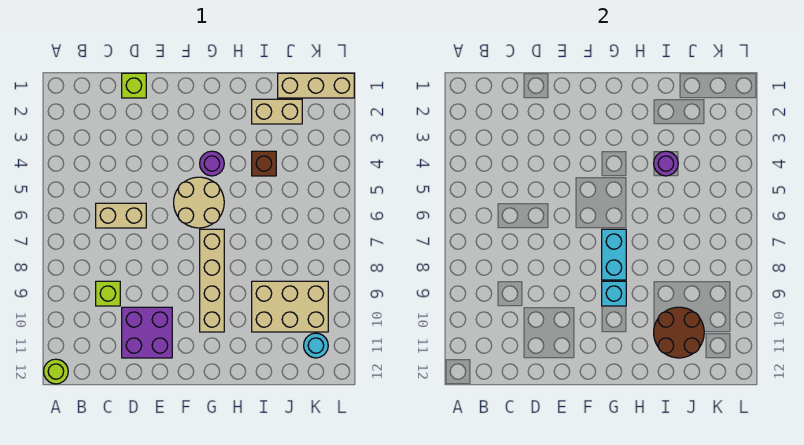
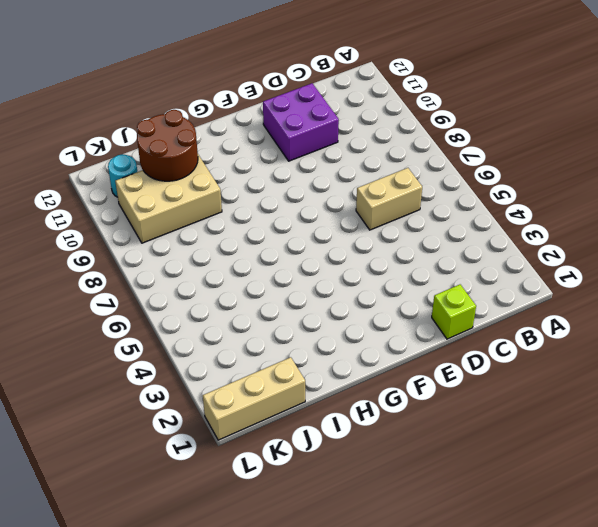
none -> lime round brick A12 level 1
none -> lime brick C9 level 1
none -> tan round brick F5:G6 level 1

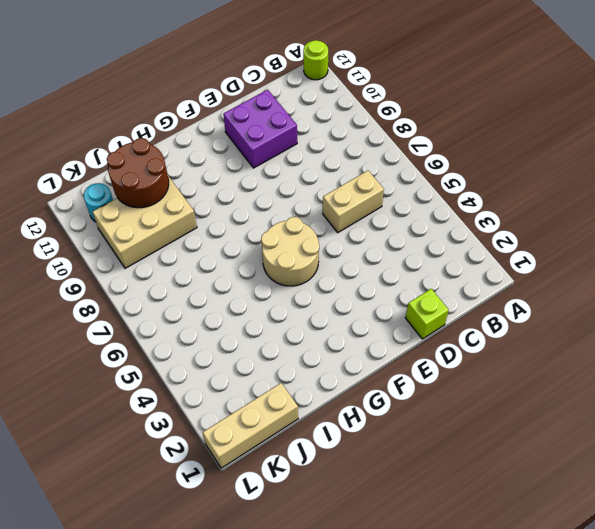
none -> lime brick C9 level 1
none -> purple round brick G4 level 1
none -> tan brick G7:G10 level 1

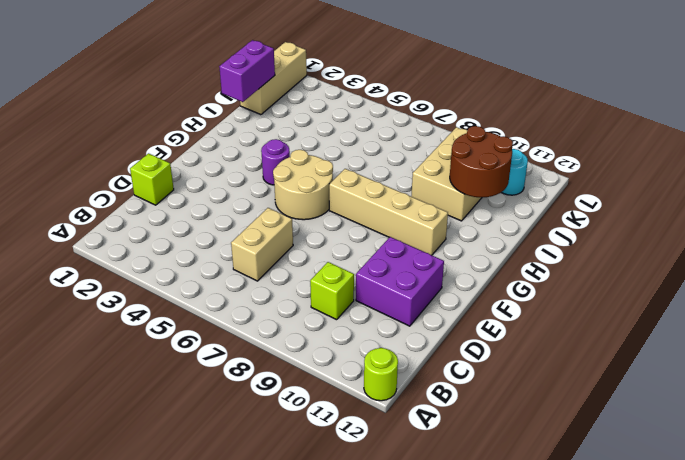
purple brick I1:J1 level 2 -> none
none -> tan brick I2:J2 level 1
none -> brown brick I4 level 1
none -> cyan brick G7:G8 level 2

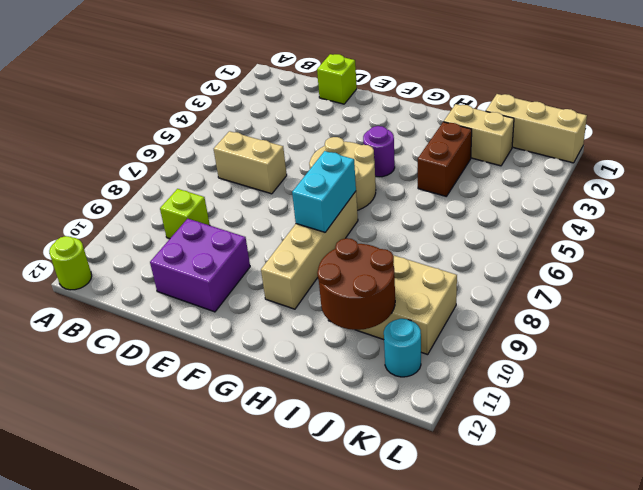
brown brick I3:I4 level 1 -> brown brick I4 level 1
none -> cyan brick G9 level 2
none -> purple round brick I4 level 2

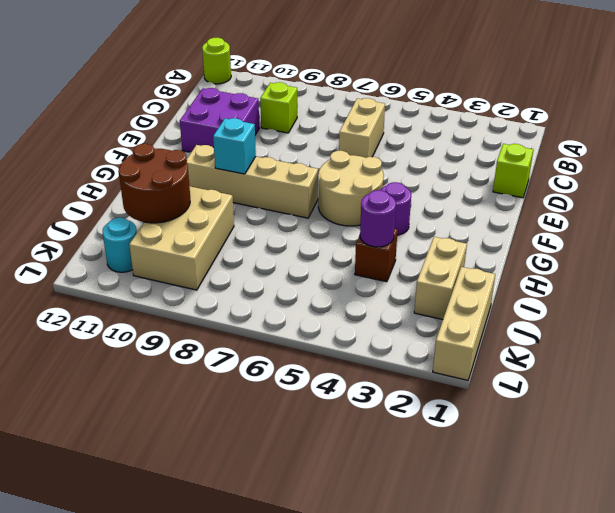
none -> cyan brick G7:G8 level 2

